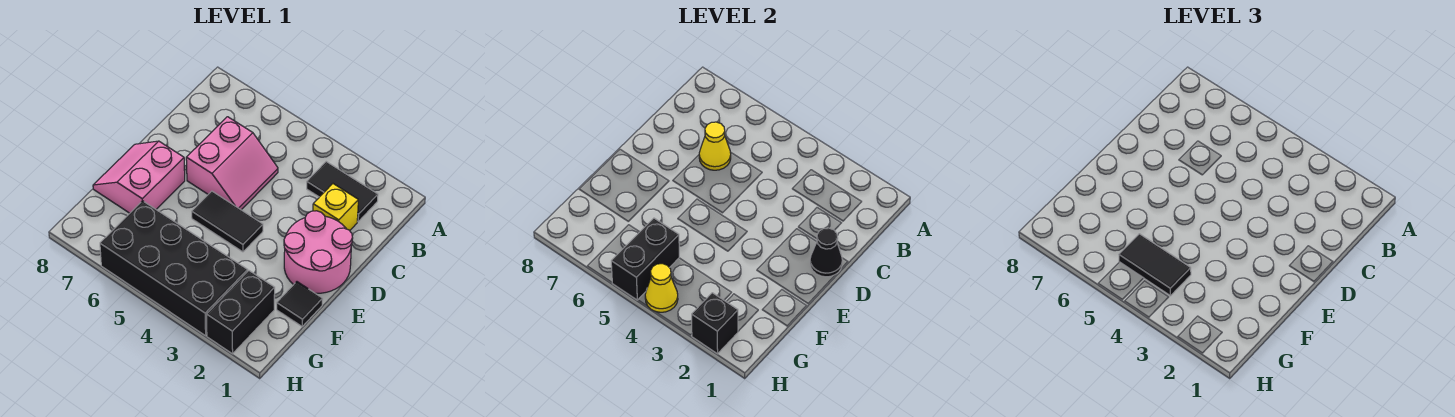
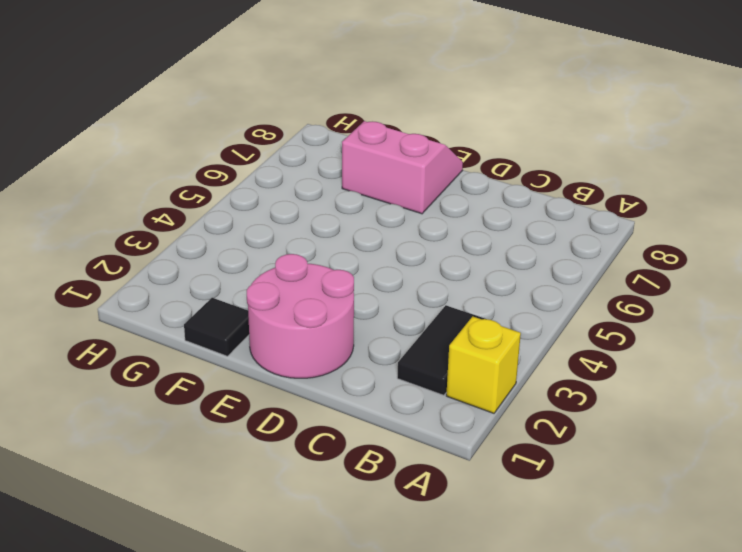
yellow brick A2 level 1 -> yellow brick C2 level 1
none -> pink slope C5:D6 level 1 top 6
none -> black tile E4:E5 level 1
none -> black brick G2:H2 level 1

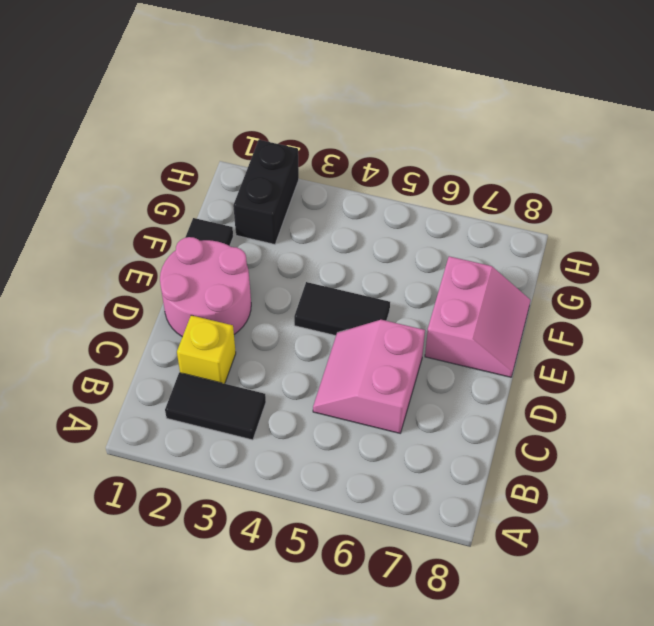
none -> black brick G3:H6 level 1
none -> yellow cone C6 level 2
none -> black cone D1 level 2

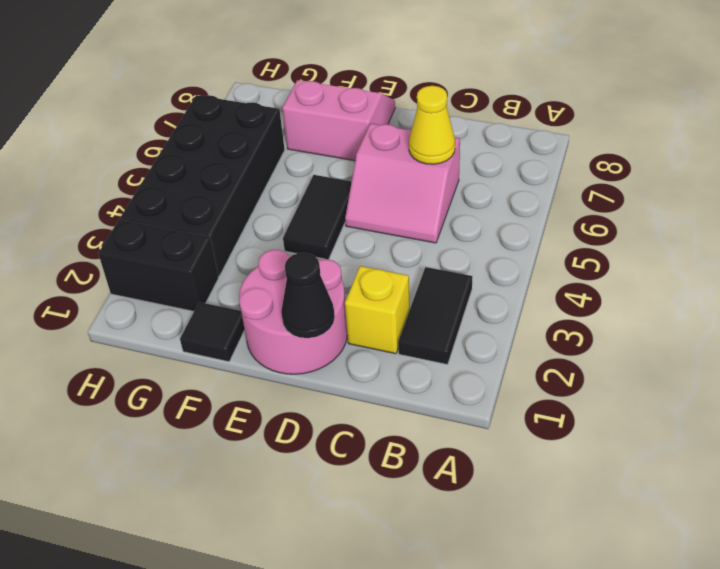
none -> black brick G5:H5 level 2
none -> black brick H2 level 2
none -> yellow cone H4 level 2

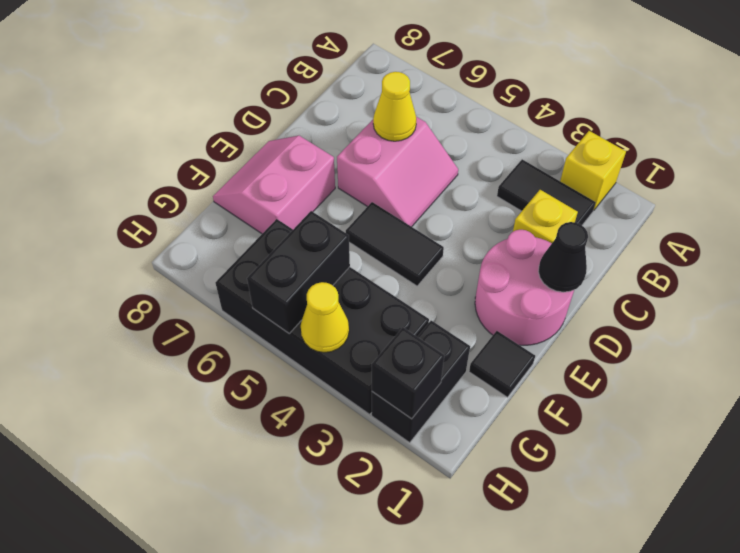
yellow brick A2 level 1 -> none
none -> black tile G4:G5 level 3

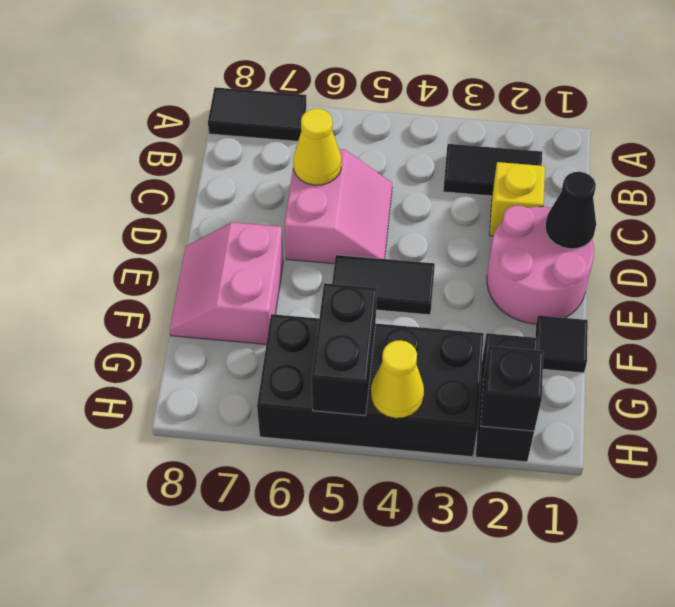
black tile A7:A8 level 1 -> black tile G4:G5 level 3

